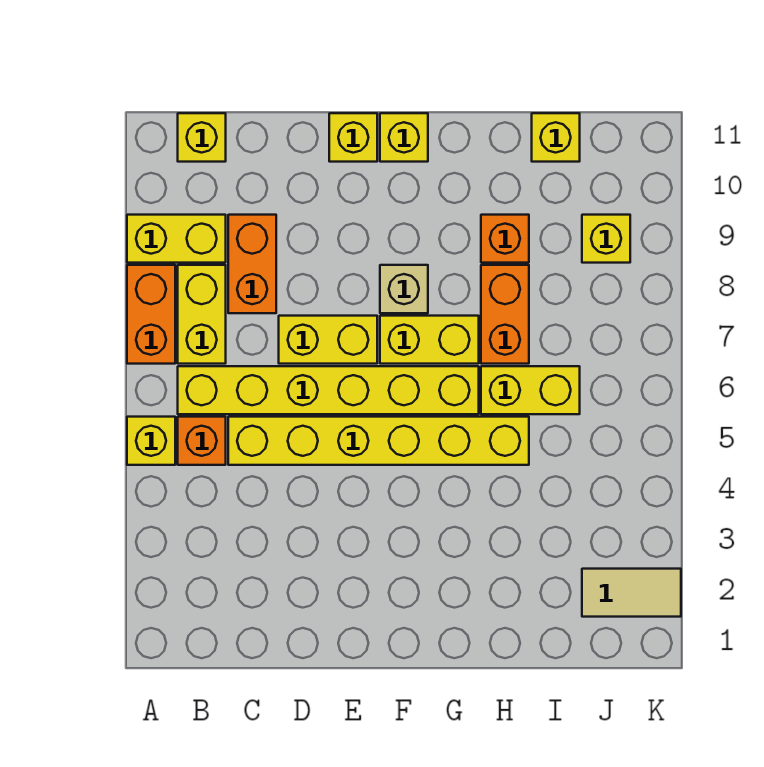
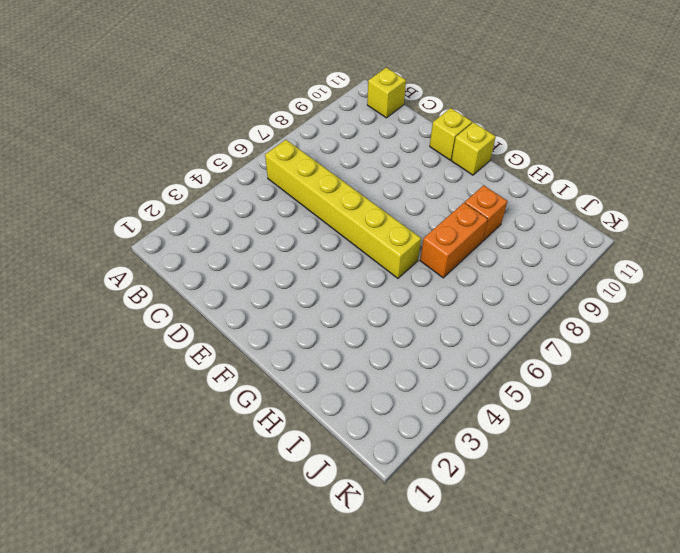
none -> yellow brick A5 level 1
none -> orange brick A7:A8 level 1
none -> yellow brick A9:B9 level 1

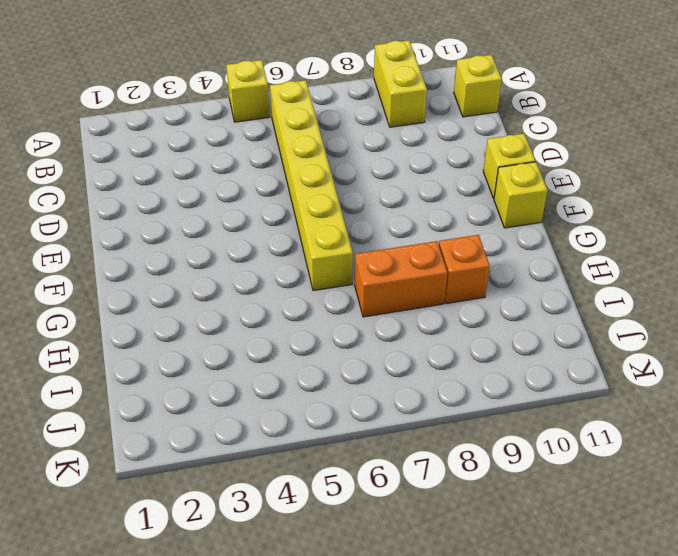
none -> orange brick A7:A8 level 1
none -> orange brick B5 level 1
none -> yellow brick B7:B8 level 1

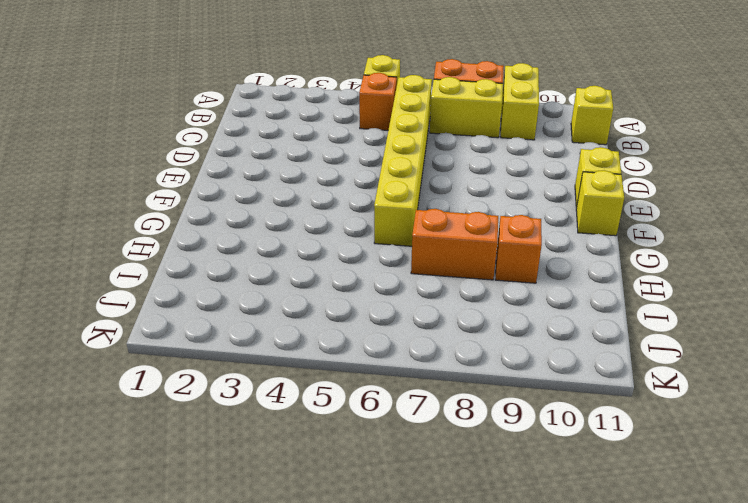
none -> yellow brick C5:H5 level 1
none -> orange brick C8:C9 level 1
none -> yellow brick D7:E7 level 1

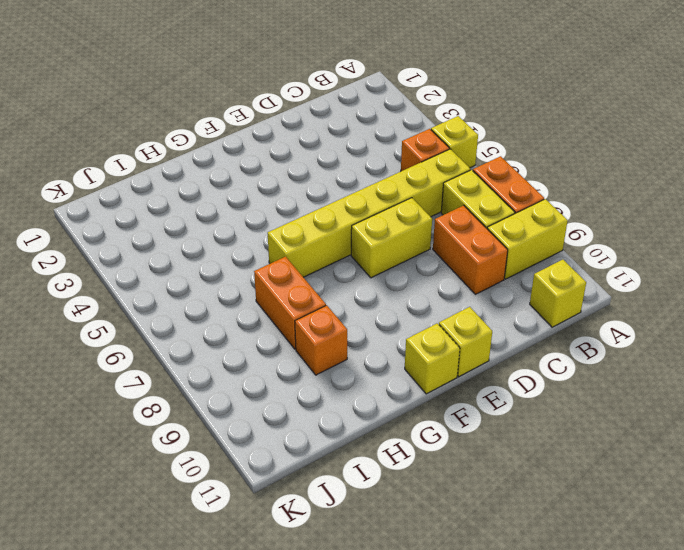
none -> yellow brick C5:H5 level 1
none -> yellow brick F7:G7 level 1
none -> tan brick F8 level 1

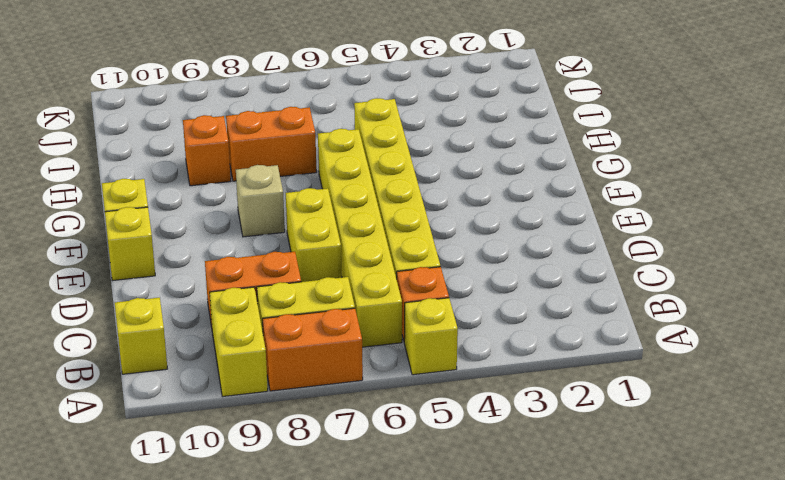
none -> yellow brick F7:G7 level 1
none -> yellow brick H6:I6 level 1
none -> yellow brick I11 level 1

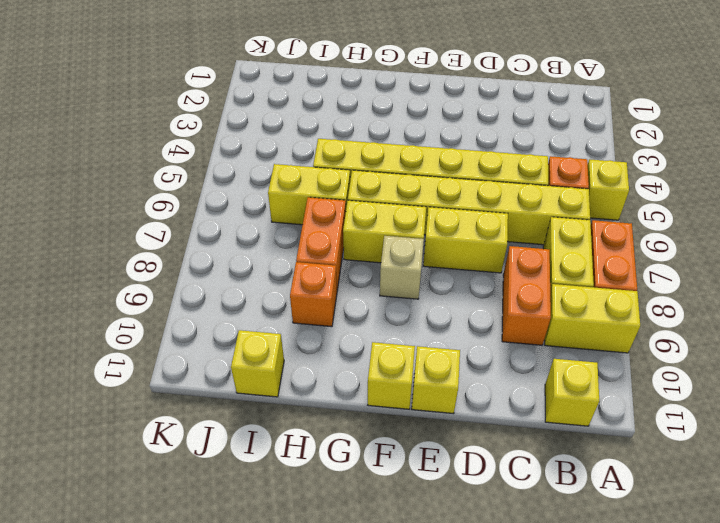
none -> tan tile J2:K2 level 1
none -> yellow brick J9 level 1

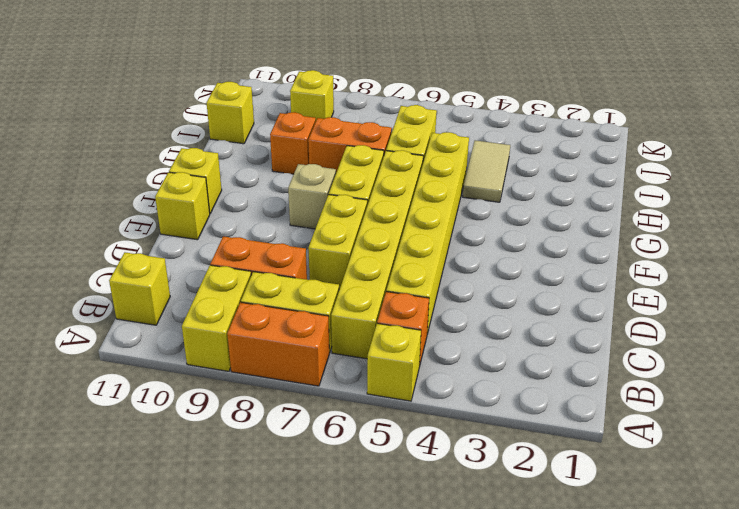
tan tile H4:I4 level 1 -> tan tile J2:K2 level 1

